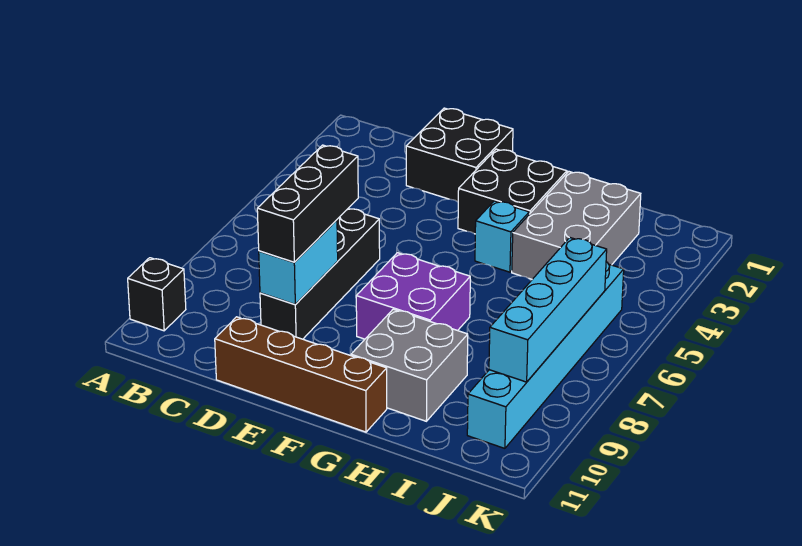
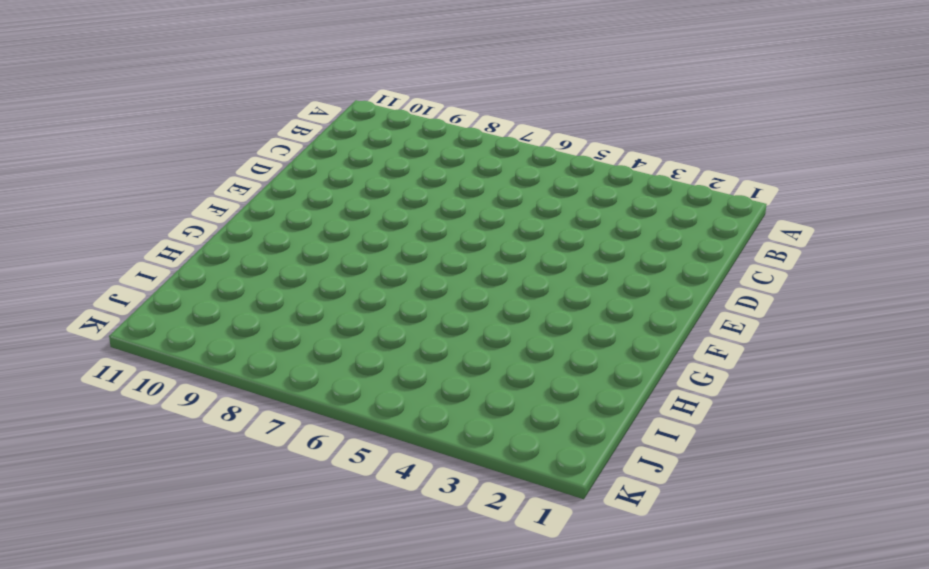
none -> black brick A10 level 1
none -> black brick D1:E2 level 1
none -> black brick D6:D9 level 1

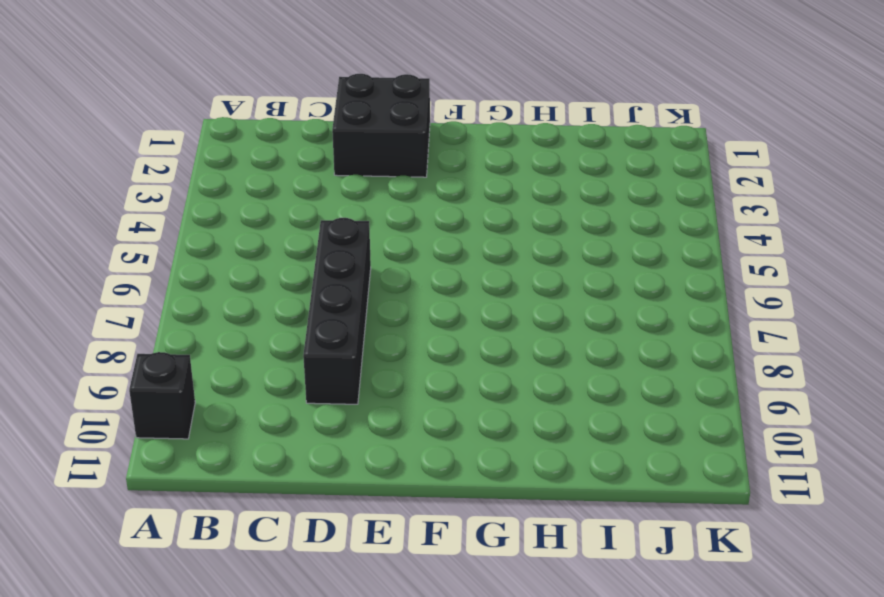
none -> brown brick D11:G11 level 1
none -> black brick F2:G3 level 1
none -> purple brick F7:G8 level 1

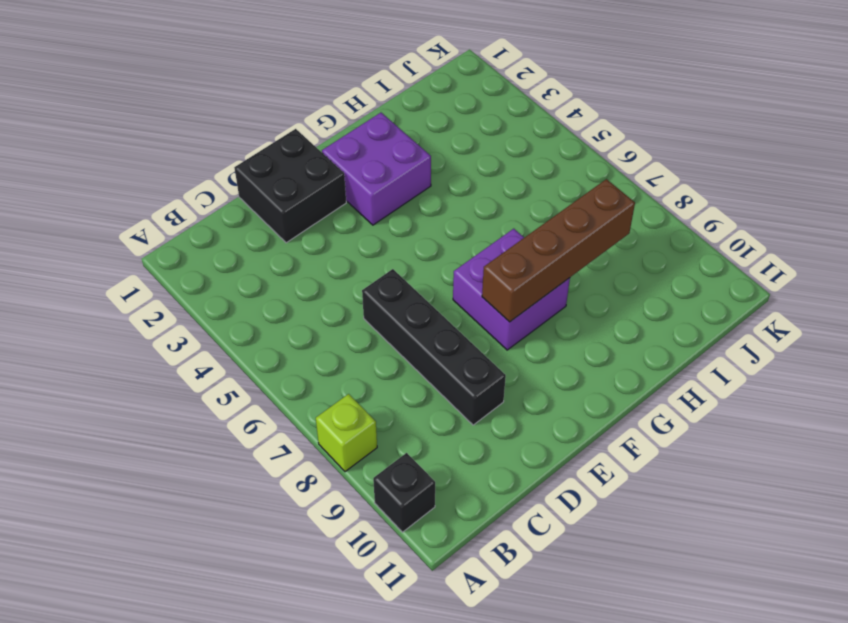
lime brick A8 level 1 -> none
purple brick F2:G3 level 1 -> black brick F2:G3 level 1
brown brick F8:I8 level 2 -> brown brick D11:G11 level 1
none -> cyan brick G4 level 1
none -> grey brick G9:H10 level 1
none -> grey brick H2:I4 level 1

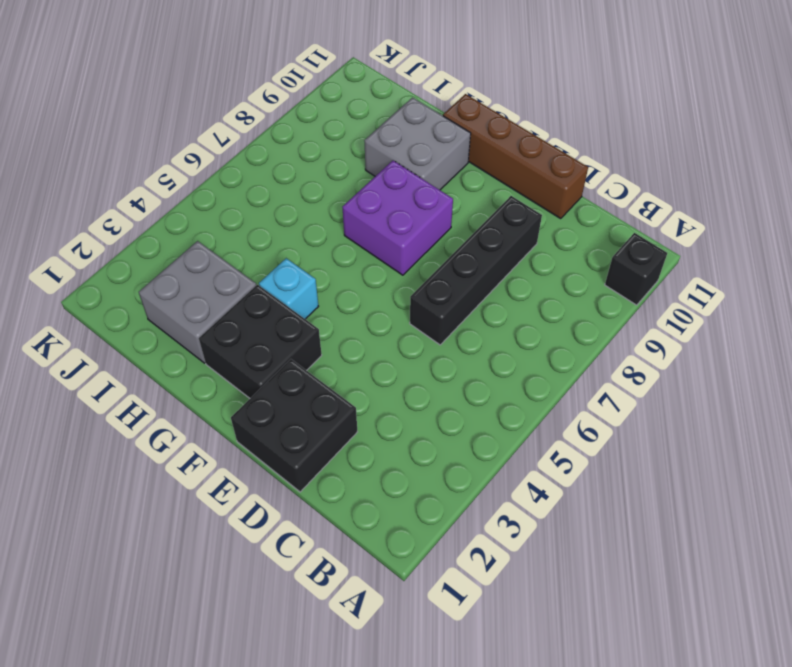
grey brick H2:I3 level 1 -> grey brick H2:I4 level 1
none -> cyan brick J5:J10 level 1
none -> cyan brick D8:D9 level 2
none -> cyan brick J6:J9 level 2

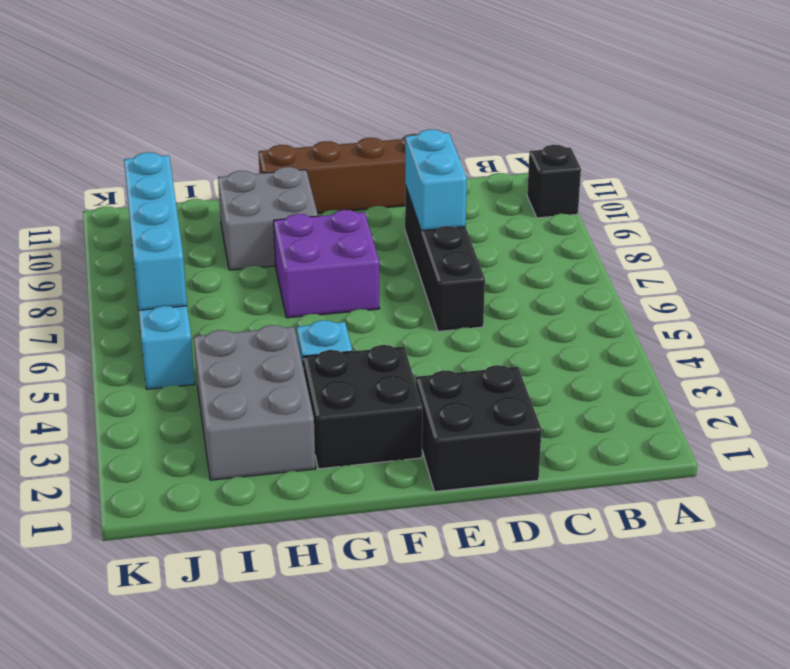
none -> black brick D7:D9 level 3

